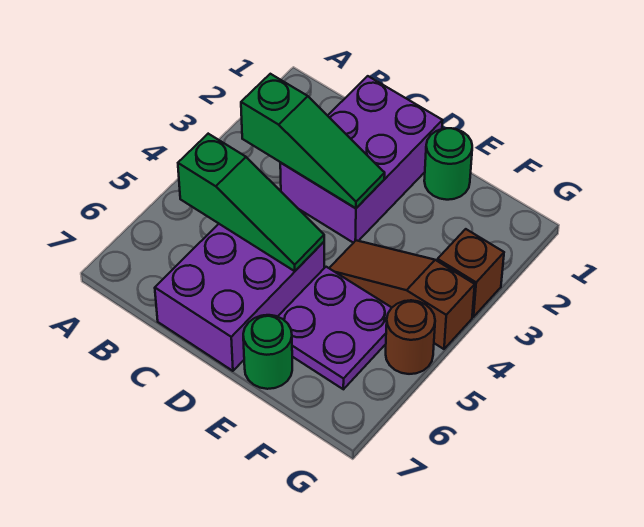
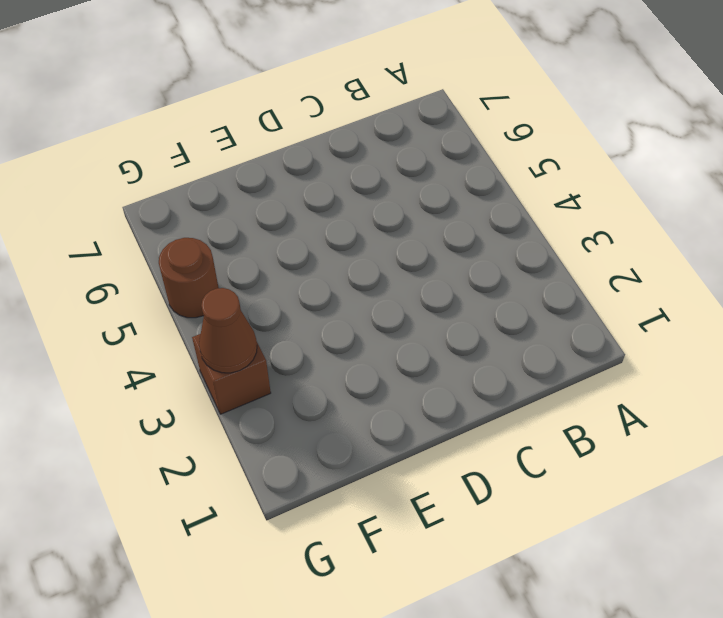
brown cone G3 level 2 -> none
none -> purple brick C1:D3 level 1
none -> purple brick C5:D7 level 1

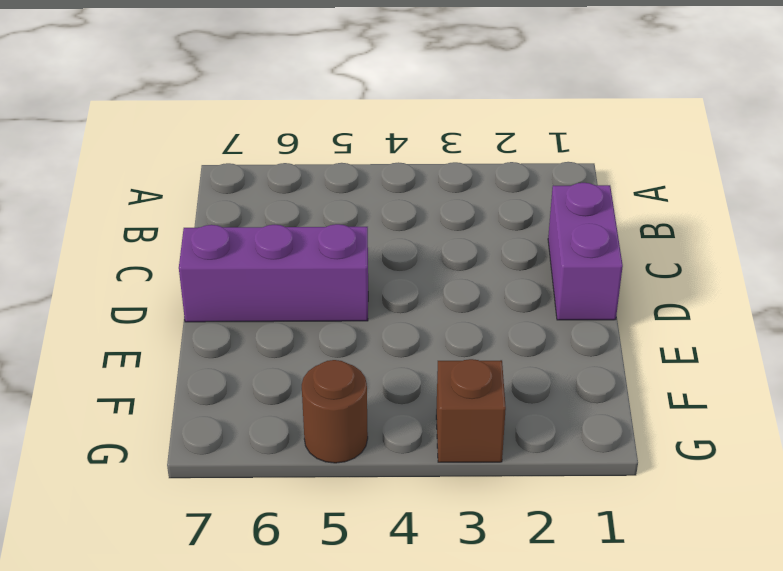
purple brick C1:D1 level 1 -> purple brick C1:D3 level 1
purple brick D5:D7 level 1 -> purple brick C5:D7 level 1
none -> green round brick E1 level 1
none -> brown slope E4:G4 level 1 top G

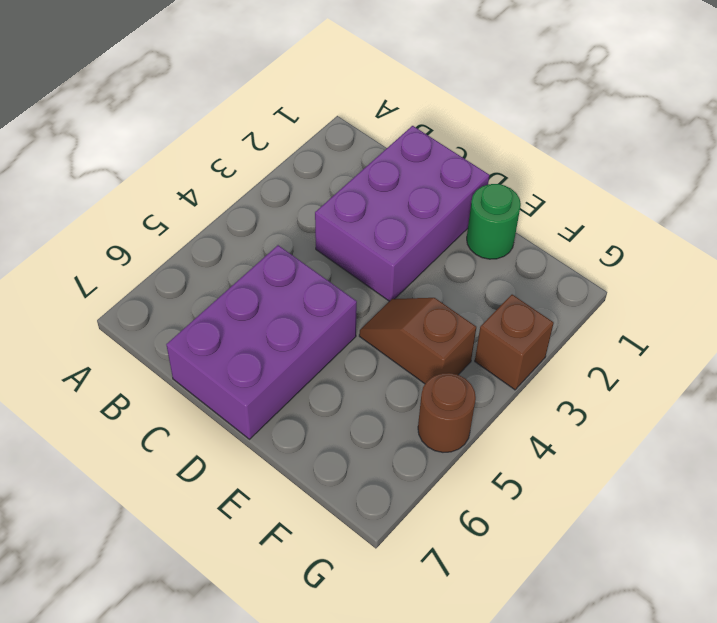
brown slope E4:F4 level 1 top F -> brown slope E4:G4 level 1 top G
none -> purple plate E5:F6 level 1
none -> green round brick E7 level 1

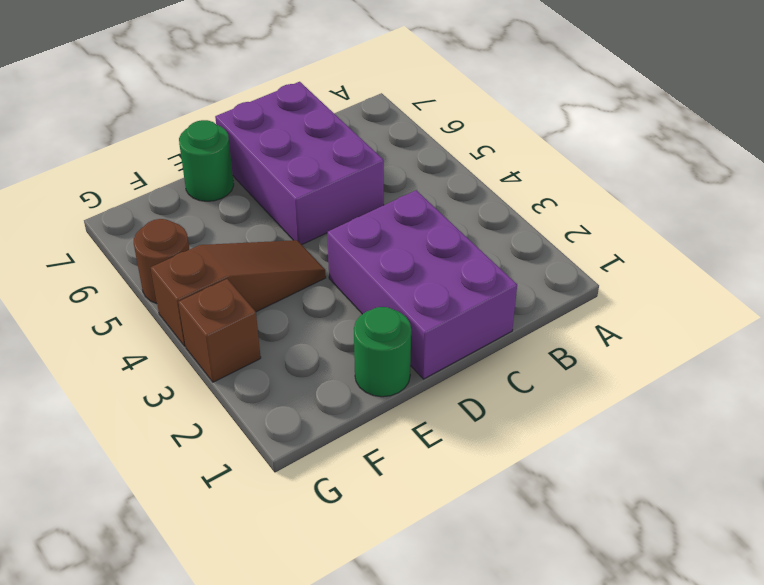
none -> purple plate E5:F6 level 1
none -> green slope B3:D3 level 2 top B

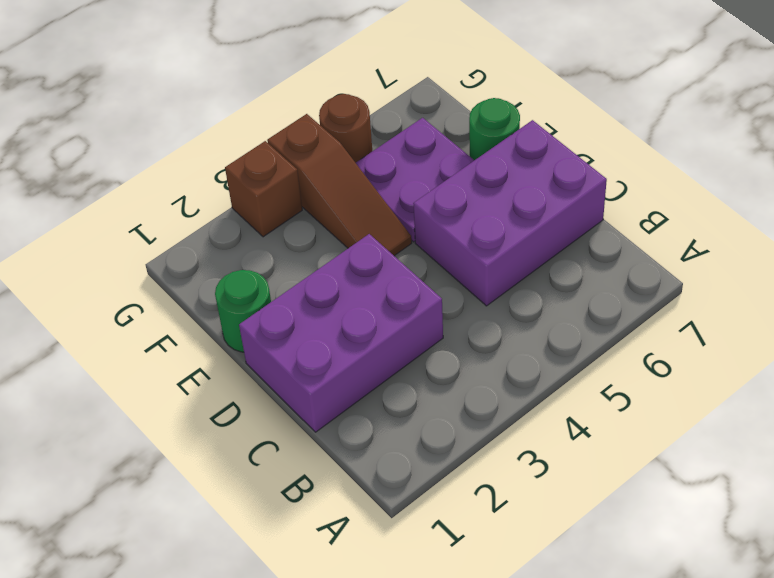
none -> green slope B3:D3 level 2 top B
none -> green slope B5:D5 level 2 top B

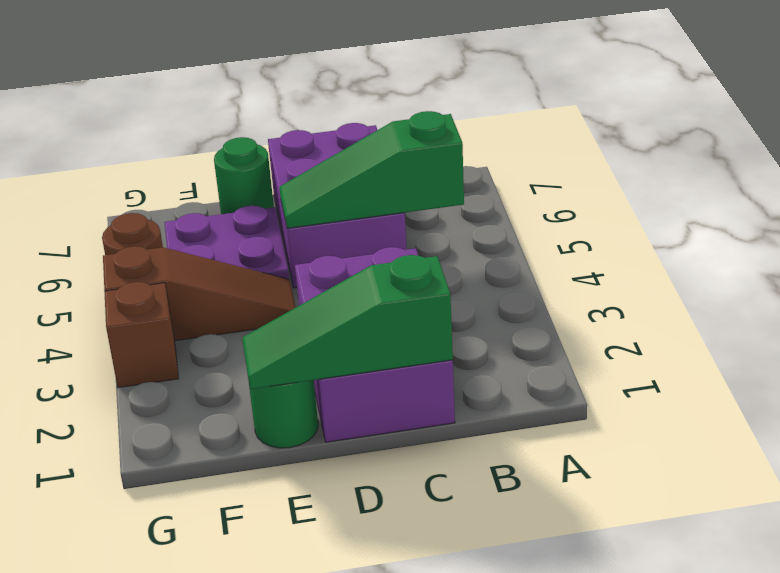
green slope C1:E1 level 2 top C -> green slope B3:D3 level 2 top B

